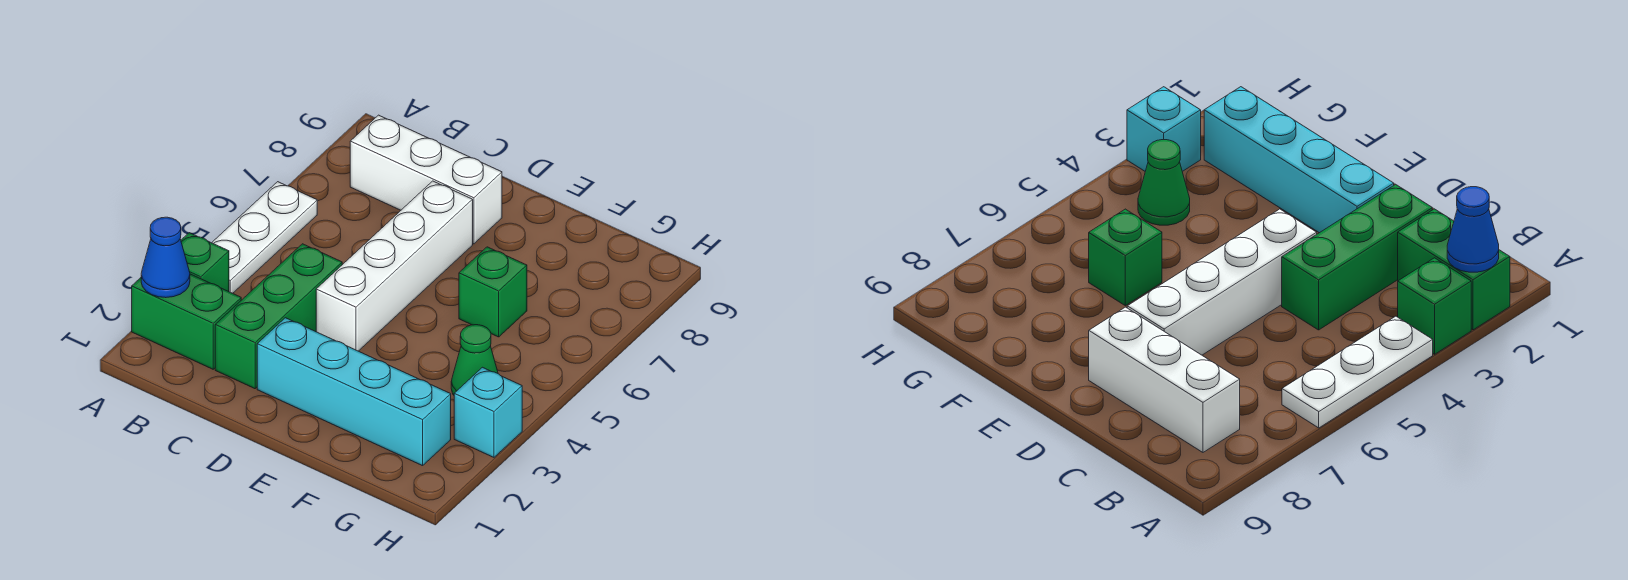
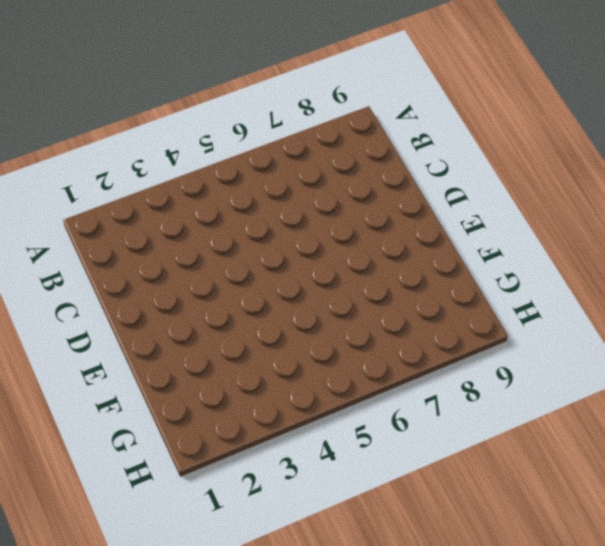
none -> green brick A2:B2 level 1
none -> green brick A3 level 1

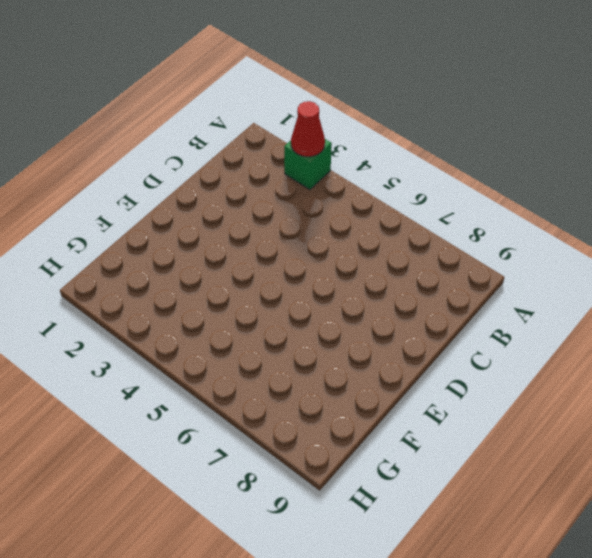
red cone A3 level 2 -> none
none -> green brick A2:B2 level 1
none -> white plate A4:A6 level 1

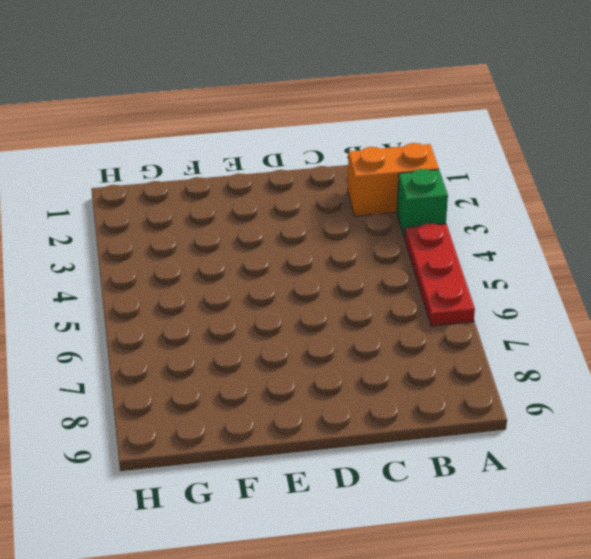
orange brick A2:B2 level 1 -> green brick A2:B2 level 1
red plate A4:A6 level 1 -> white plate A4:A6 level 1
none -> white brick B8:D8 level 1
none -> green brick C2:C4 level 1

